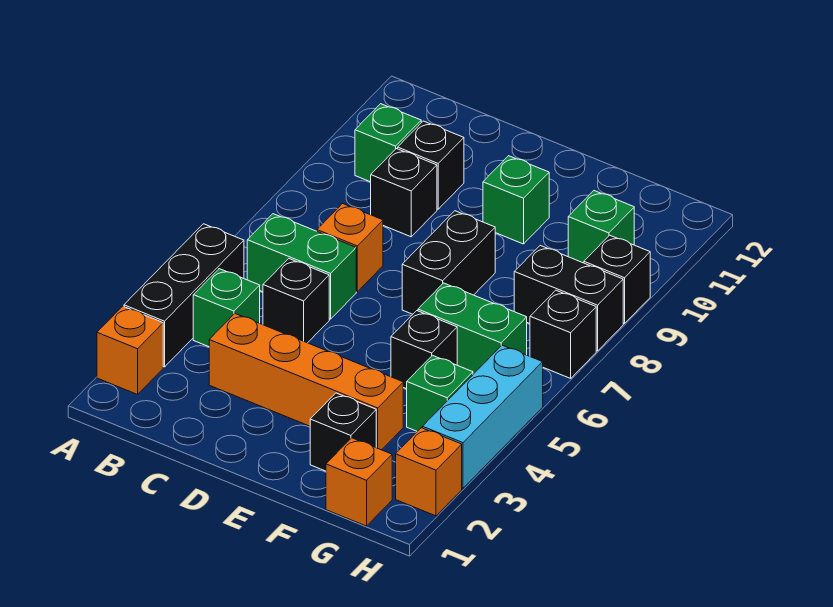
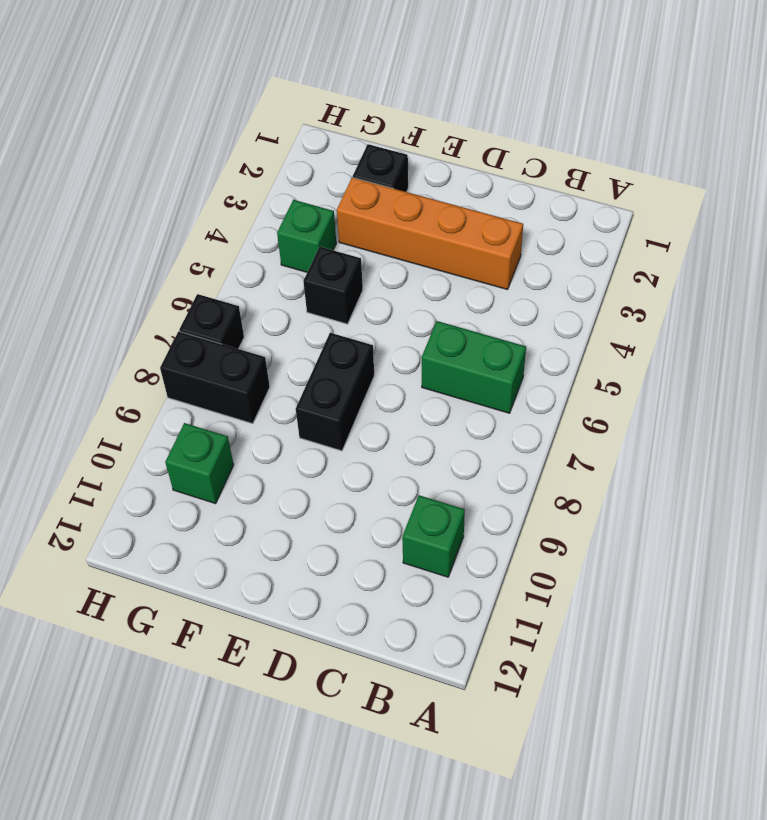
none -> orange brick A2 level 1
none -> black brick A3:A5 level 1
none -> green brick B4 level 1

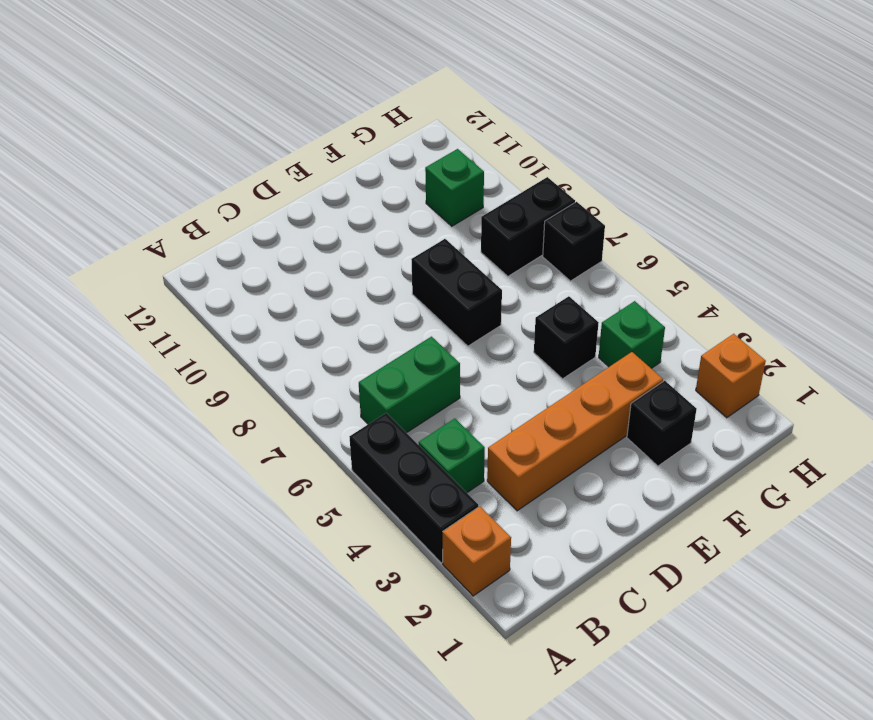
none -> green brick B10 level 1
none -> black brick C5 level 1
none -> orange brick C7 level 1

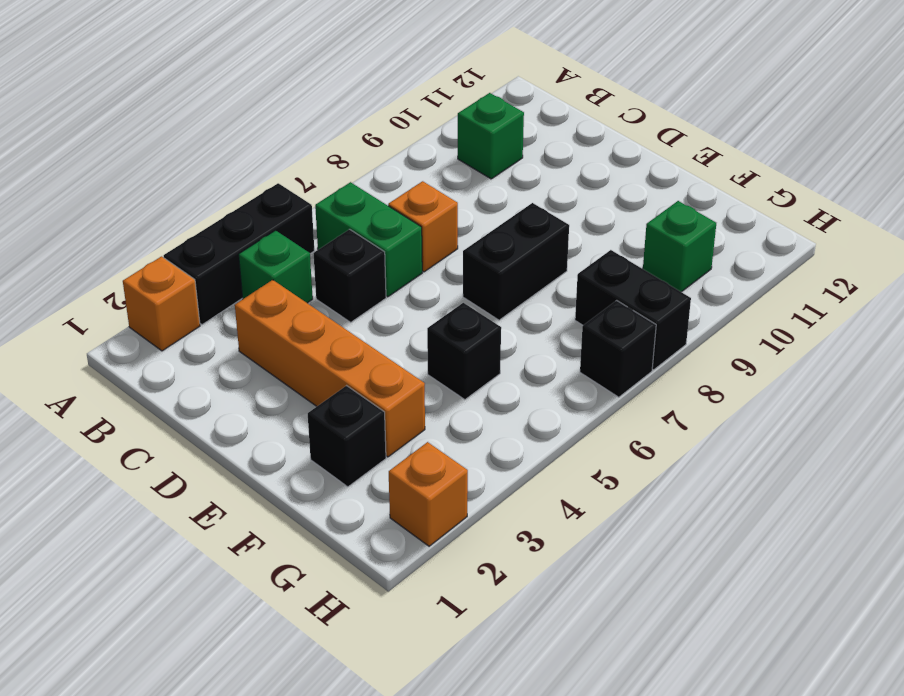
none -> black brick C9 level 1
none -> black brick C10 level 1
none -> green brick E10 level 1

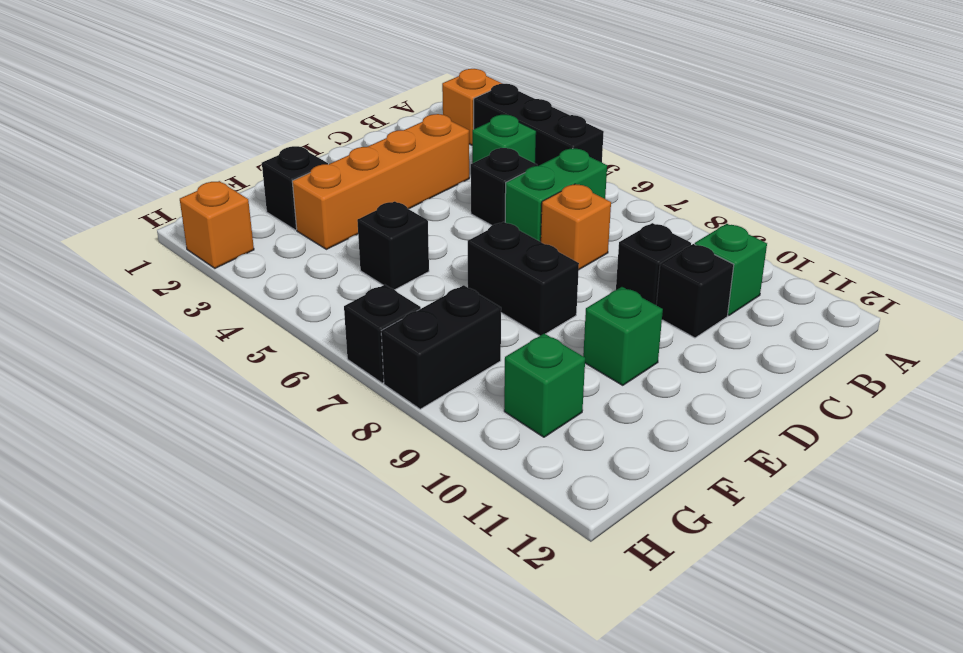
none -> green brick F6:G6 level 1
none -> orange brick G1 level 1
none -> green brick G4 level 1

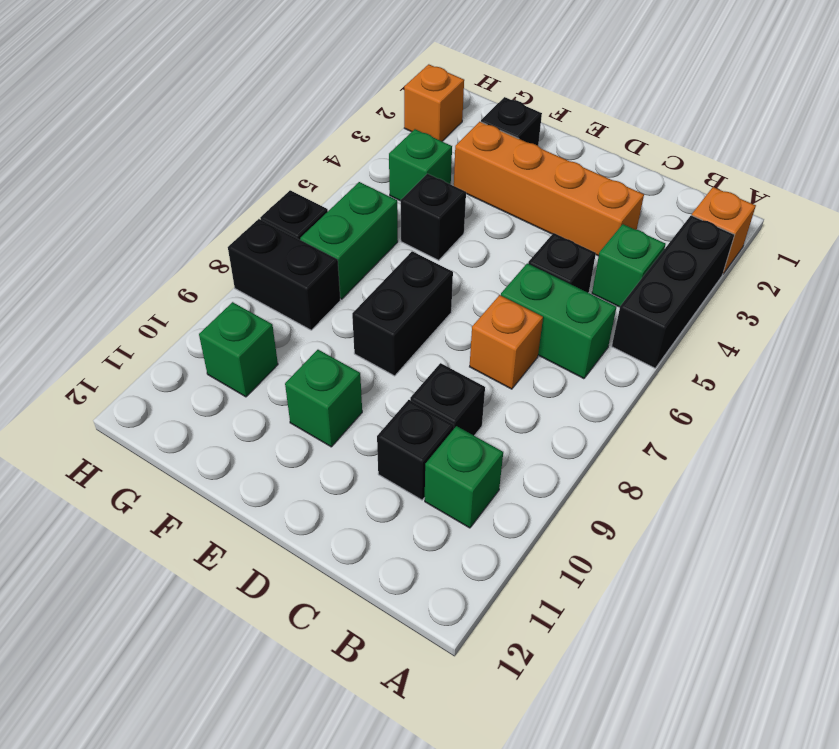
green brick G6:G7 level 1 -> green brick F6:G6 level 1
none -> orange brick G1 level 1
none -> cyan brick H3:H5 level 1
none -> black brick H9 level 1

